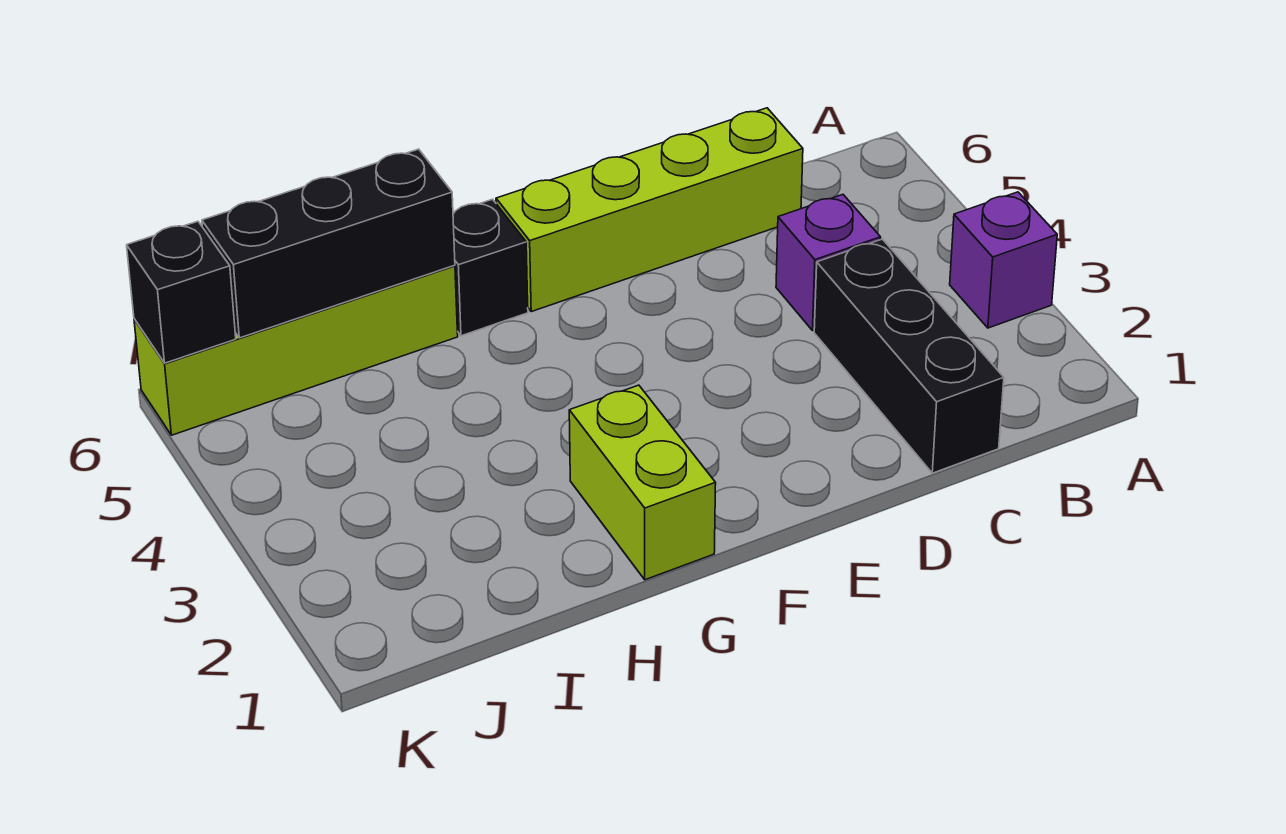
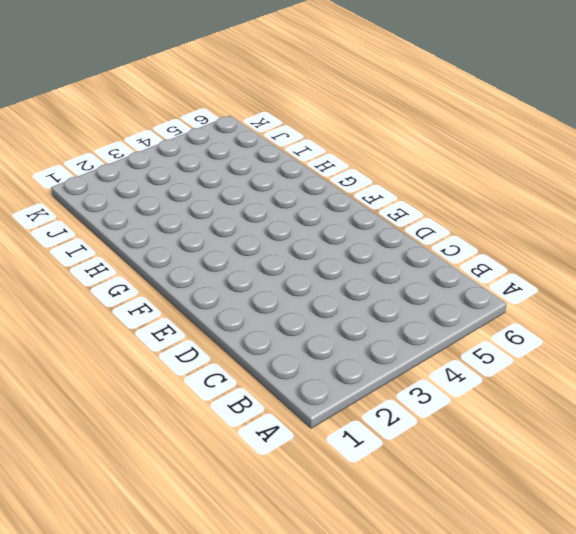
none -> purple brick A3 level 1
none -> black brick C1:C3 level 1

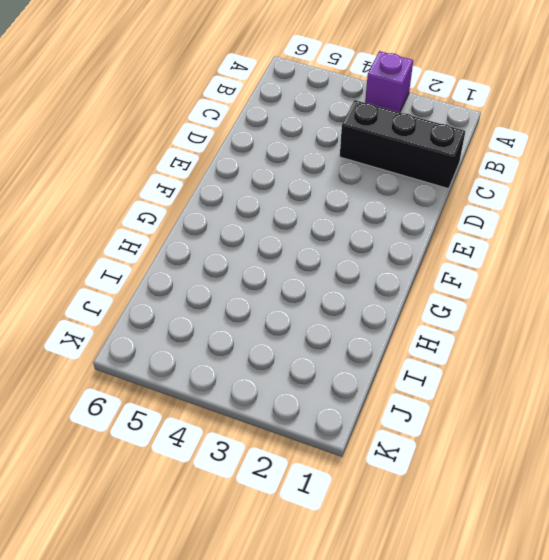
none -> purple brick C4 level 1
none -> lime brick C6:F6 level 1

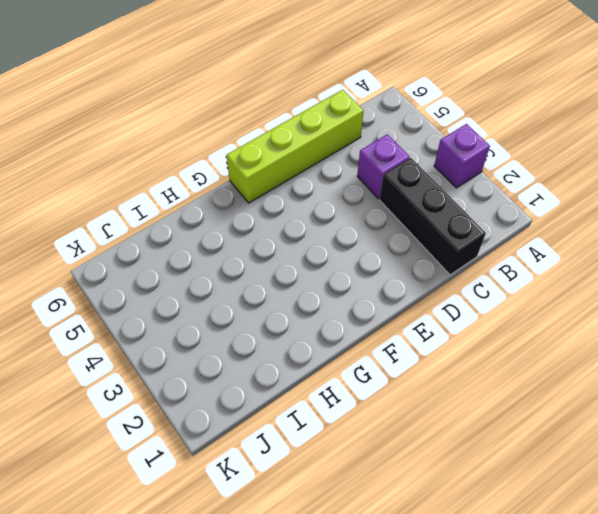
none -> lime brick G1:G2 level 1
none -> black brick G6 level 1

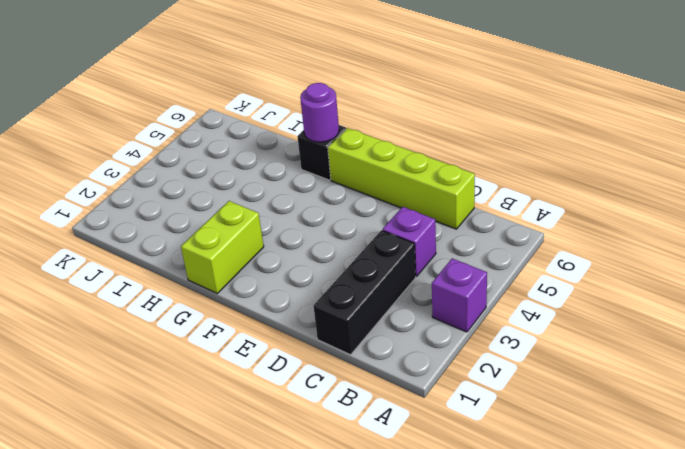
purple round brick G6 level 2 -> none
none -> lime brick H6:K6 level 1
none -> black brick H6:J6 level 2

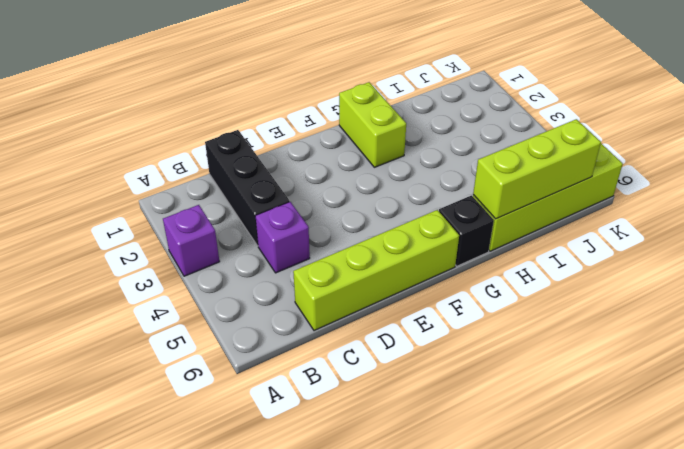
lime brick H6:J6 level 2 -> black brick H6:J6 level 2
none -> black brick K6 level 2

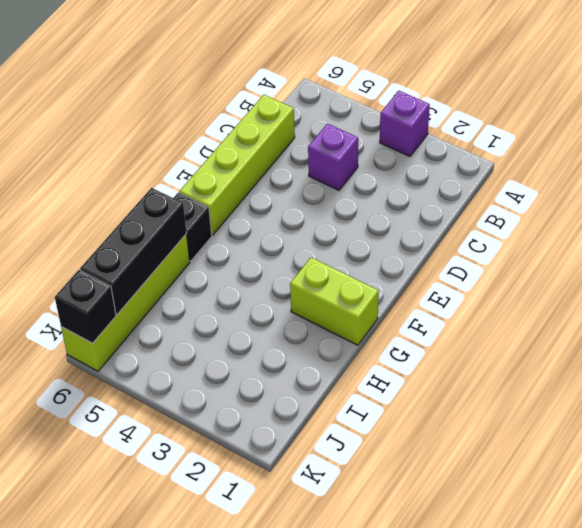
none -> black brick C1:C3 level 1

